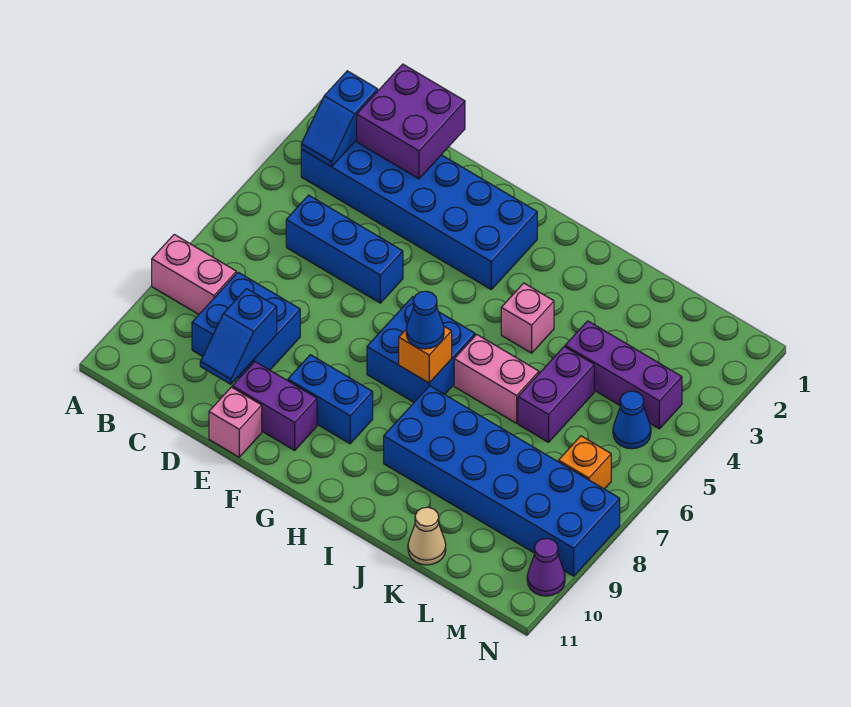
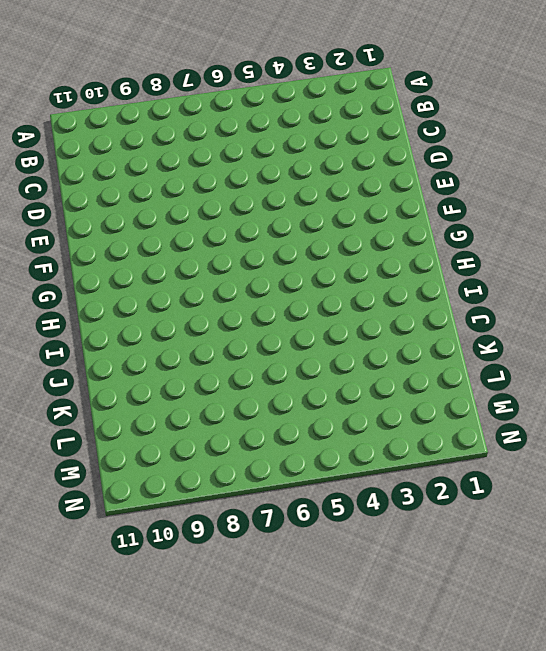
none -> pink brick A8:B8 level 1
none -> blue brick B2:G3 level 1
none -> blue brick C5:E5 level 1

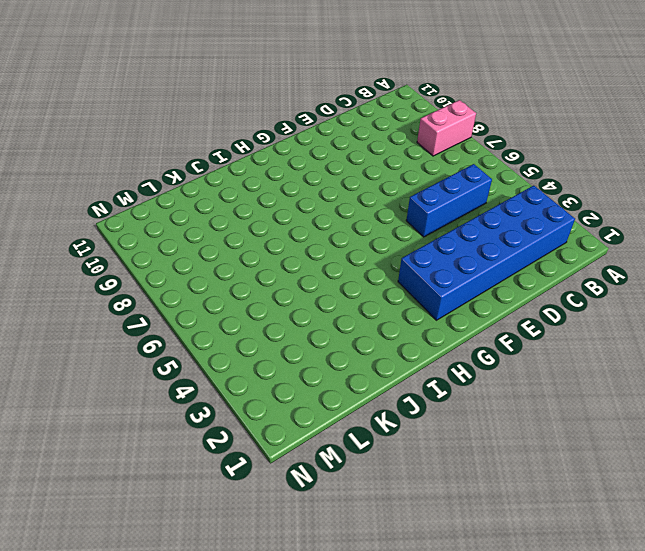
none -> blue brick C8:D9 level 1
none -> purple brick E10:F10 level 1
none -> pink brick E11 level 1

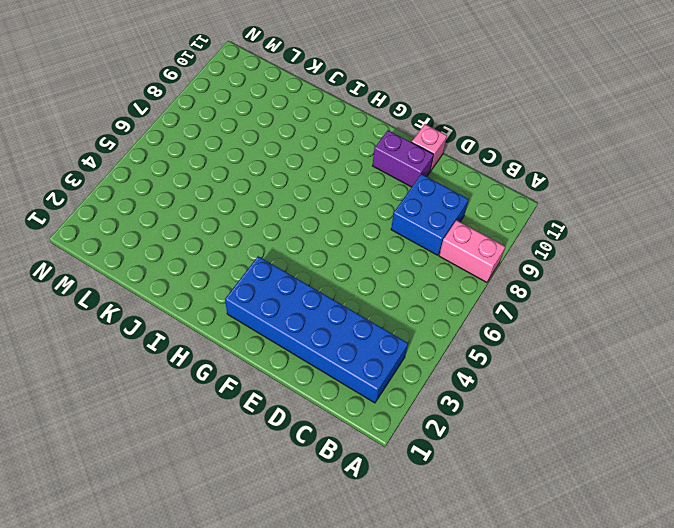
none -> blue brick C5:E5 level 1
none -> blue brick F9:G9 level 1
none -> blue brick G6:H7 level 1

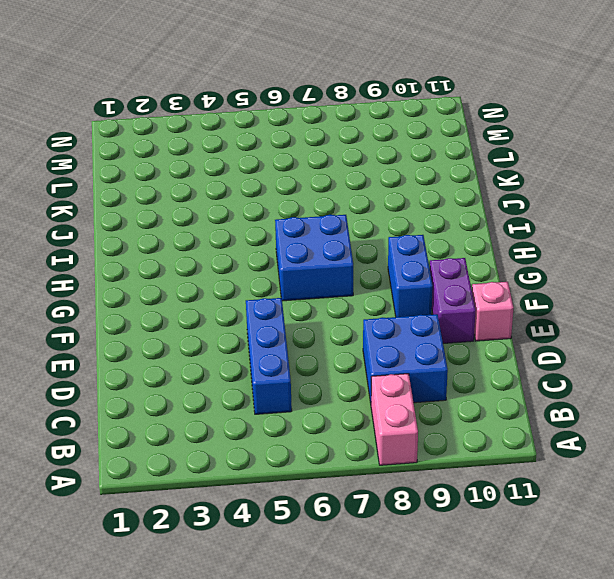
none -> blue brick B2:G3 level 1
none -> pink brick I4 level 1
none -> pink brick I6:J6 level 1

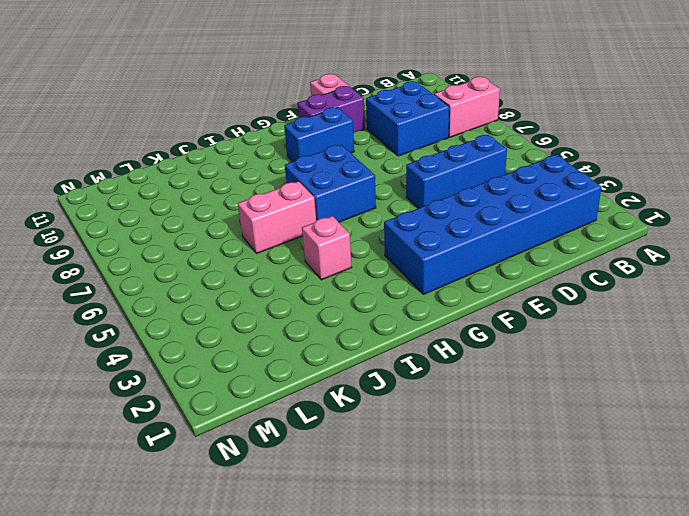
none -> blue brick I8:N9 level 1
none -> purple brick K4:M4 level 1
none -> purple brick K5:K6 level 1

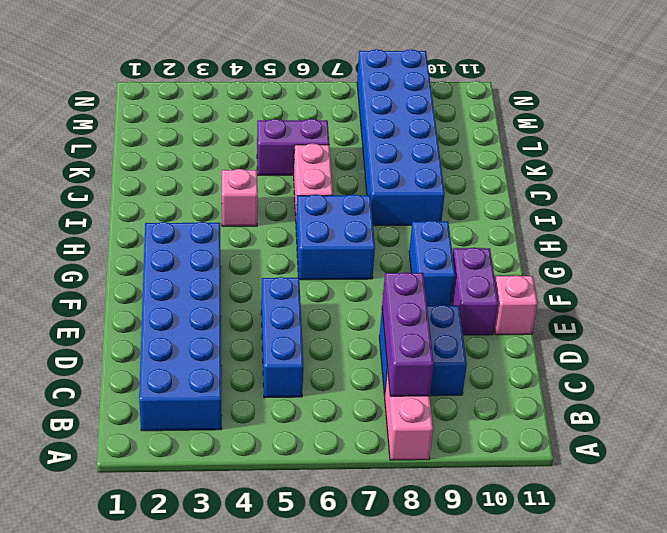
purple brick B8:D8 level 2 -> purple brick K4:M4 level 1
none -> tan cone K11 level 1
none -> blue cone M5 level 1
none -> orange brick M7 level 1

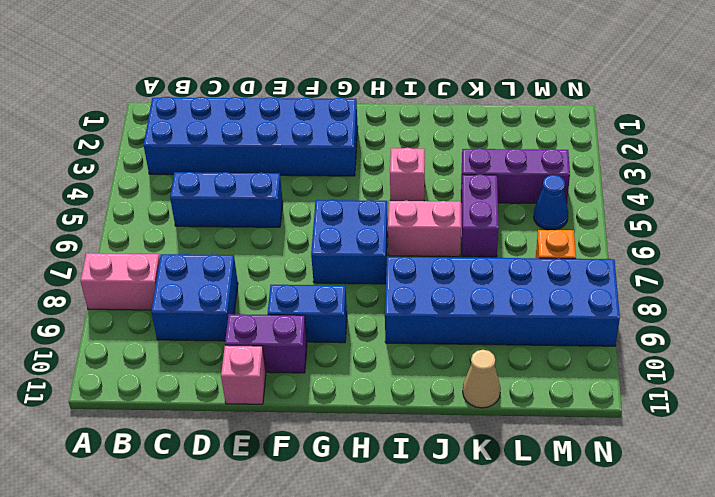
none -> purple cone N10 level 1
none -> blue slope B2:B3 level 2 top 2
none -> purple brick C1:D2 level 2

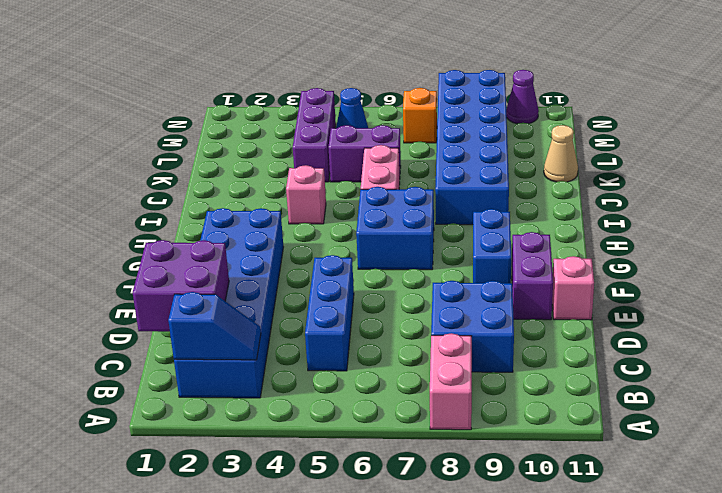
none -> blue slope D9:D10 level 2 top 9
none -> orange brick H7 level 2
none -> blue cone H7 level 3

